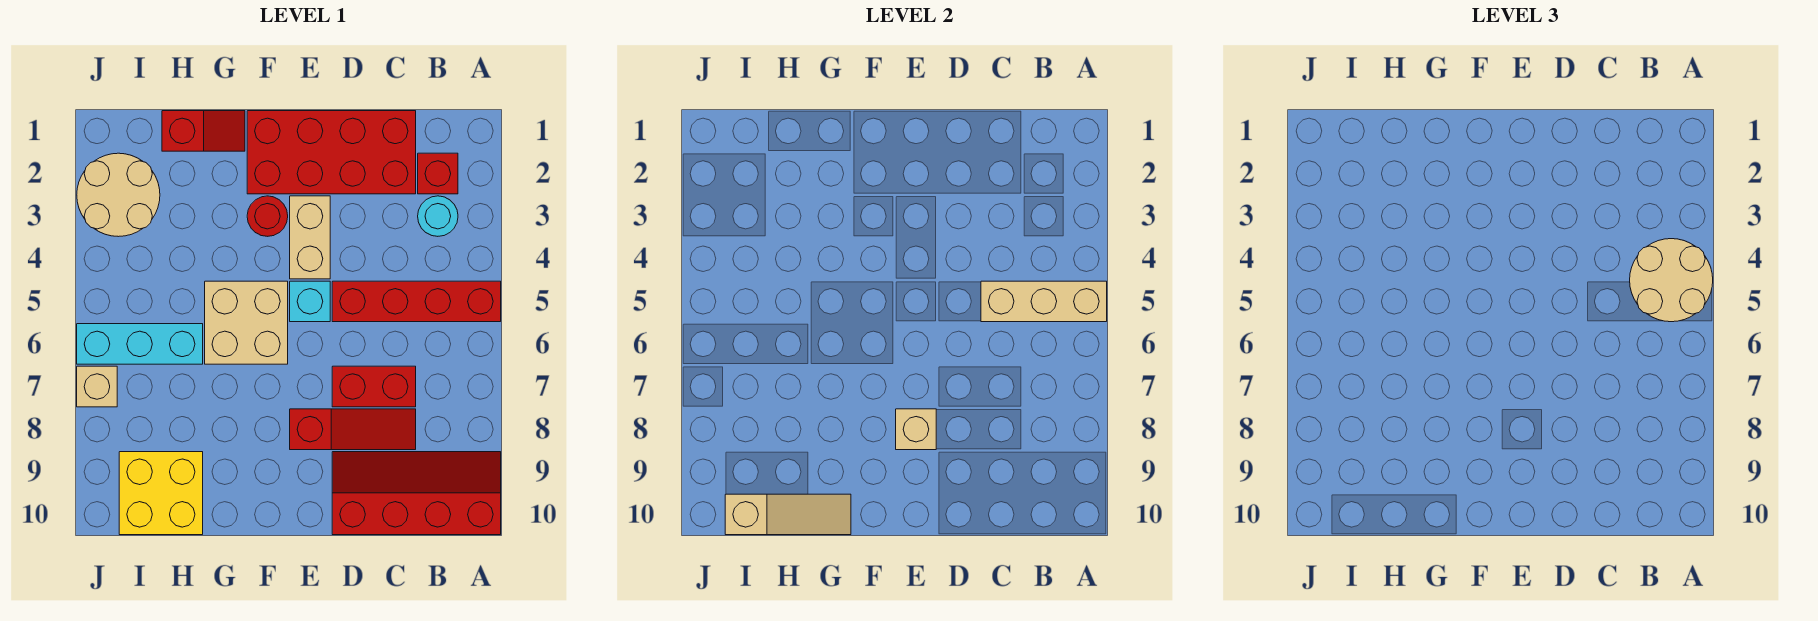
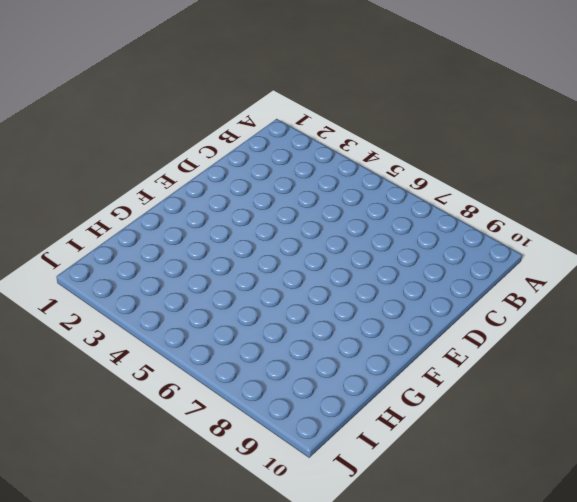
none -> red brick A5:D5 level 1
none -> red slope A9:D10 level 1 top 10
none -> red brick B2 level 1

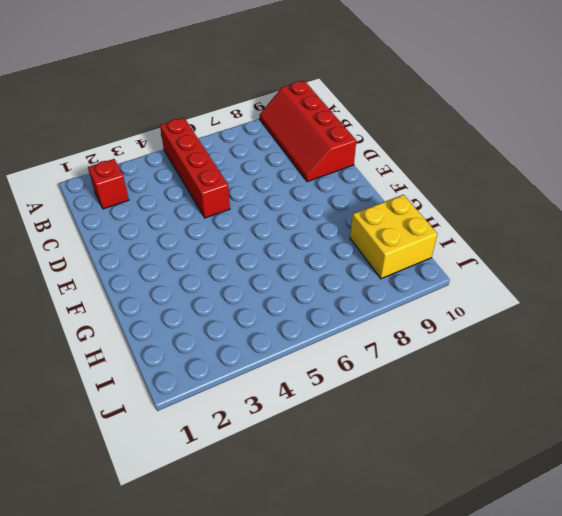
none -> cyan round brick B3 level 1
none -> red brick C1:F2 level 1
none -> red brick C7:D7 level 1

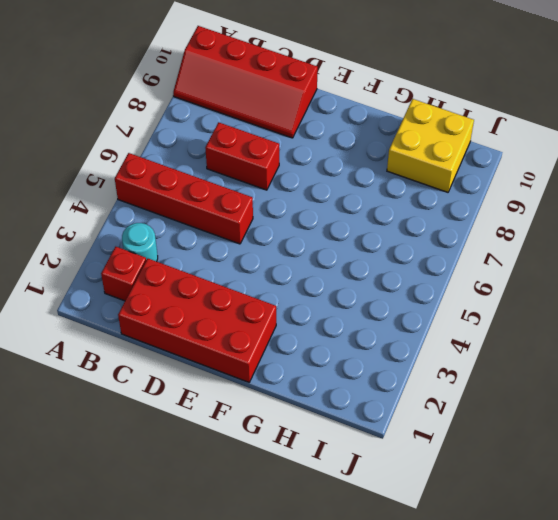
none -> red slope C8:E8 level 1 top E
none -> tan brick E3:E4 level 1
none -> cyan brick E5 level 1

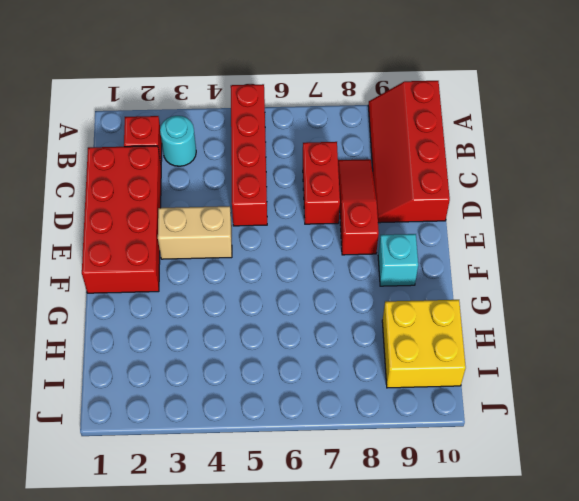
cyan brick F9 level 1 -> cyan brick E5 level 1
none -> red round brick F3 level 1
none -> tan brick F5:G6 level 1
none -> red slope G1:H1 level 1 top H

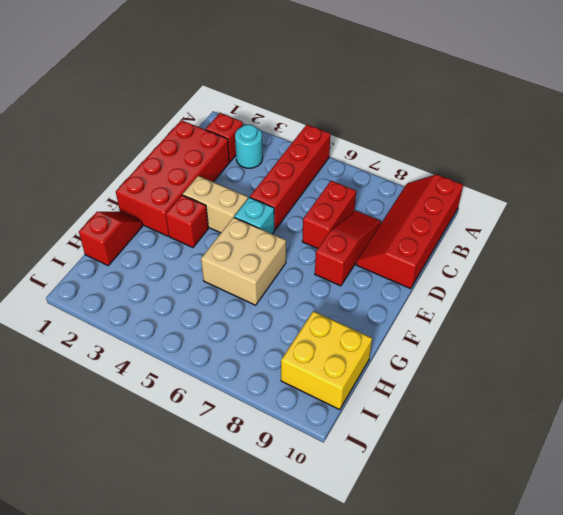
red brick F3 level 1 -> red round brick F3 level 1
none -> cyan brick H6:J6 level 1
none -> tan round brick I2:J3 level 1
none -> tan brick J7 level 1

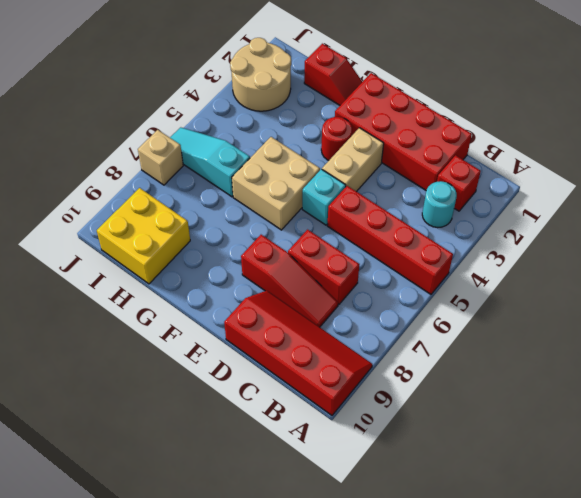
cyan slope H6:J6 level 1 top H -> cyan brick H6:J6 level 1
none -> tan brick A5:C5 level 2
none -> tan brick E8 level 2
none -> tan slope G10:I10 level 2 top I

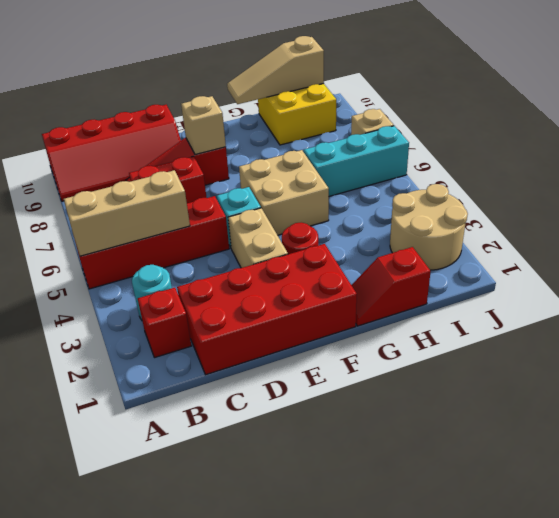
none -> tan round brick A4:B5 level 3

